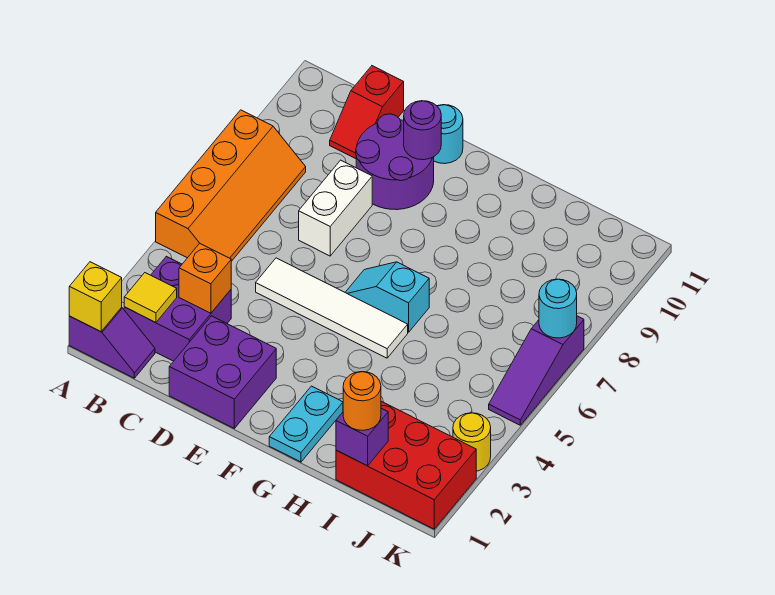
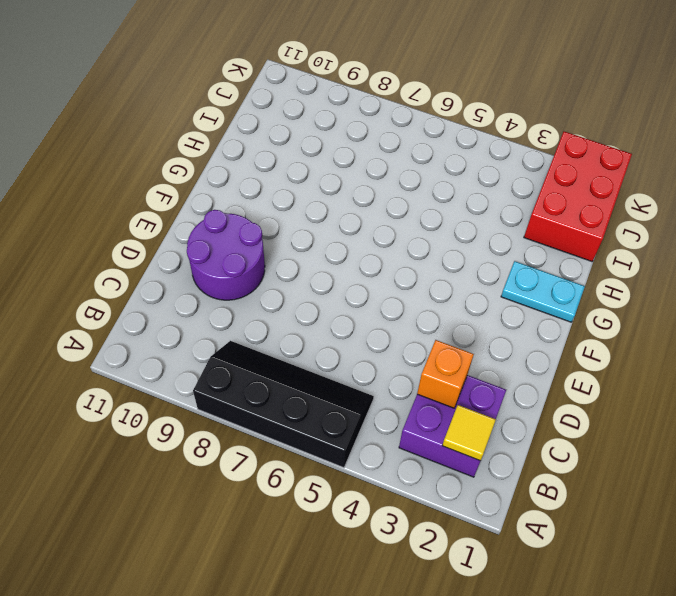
black slope A5:B8 level 1 top A -> orange slope A5:B8 level 1 top A
none -> purple slope A1:B1 level 1 top A
none -> red slope C10:C11 level 1 top 11
none -> purple brick D1:E2 level 1

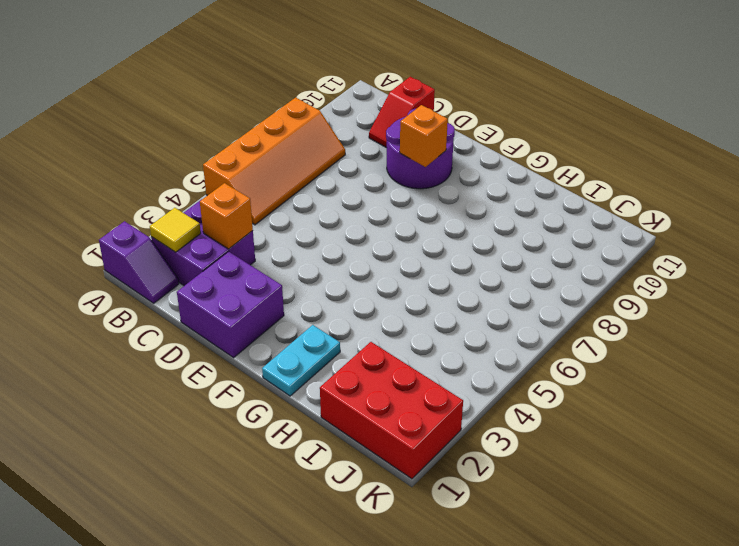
orange brick E9 level 2 -> none
none -> white tile D5:G5 level 1
none -> white brick D7:D8 level 1
none -> cyan round brick E11 level 1

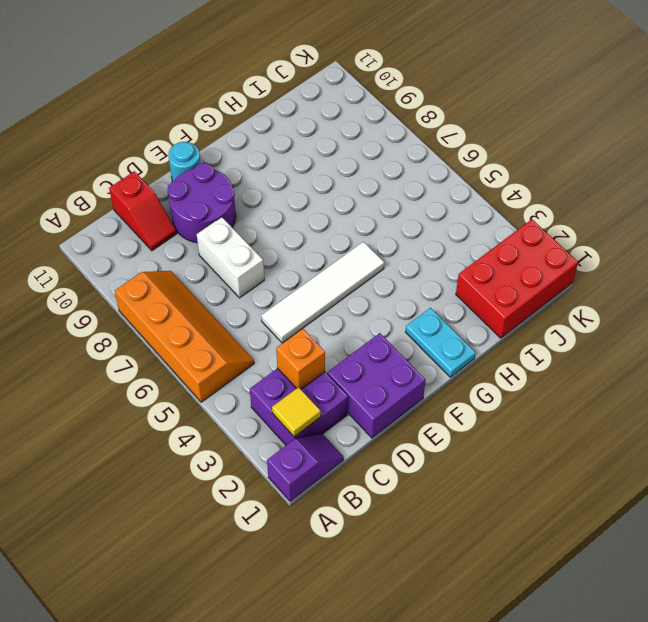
none -> cyan slope F6:G6 level 1 top G
none -> yellow round brick K3 level 1
none -> purple slope K5:K7 level 1 top 7

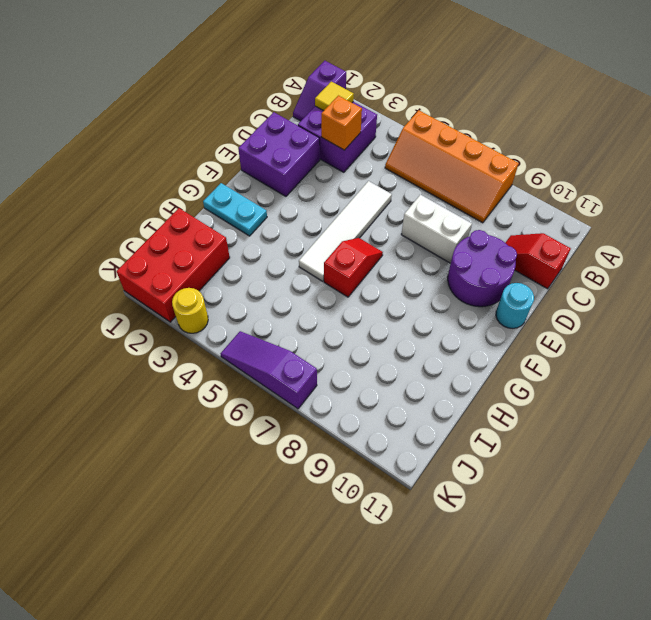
red slope F6:G6 level 1 top G -> cyan slope F6:G6 level 1 top G
none -> yellow brick A1 level 2
none -> purple round brick E10 level 2
none -> purple brick I1 level 2

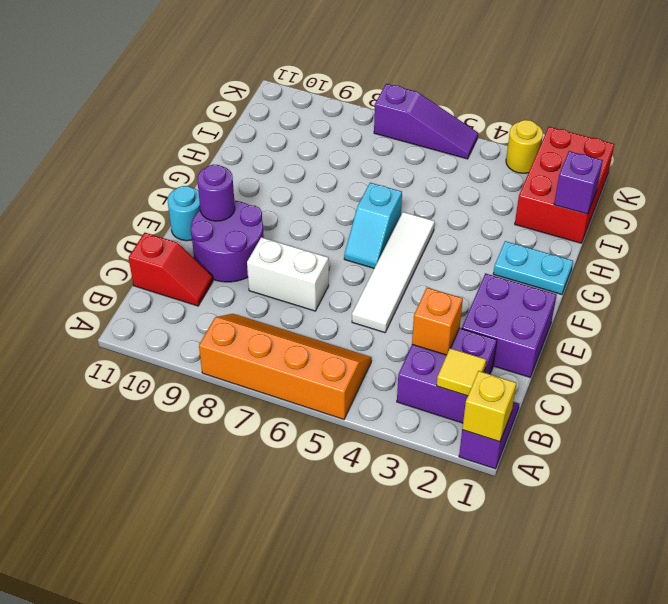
none -> cyan round brick K7 level 2
none -> orange round brick I1 level 3

